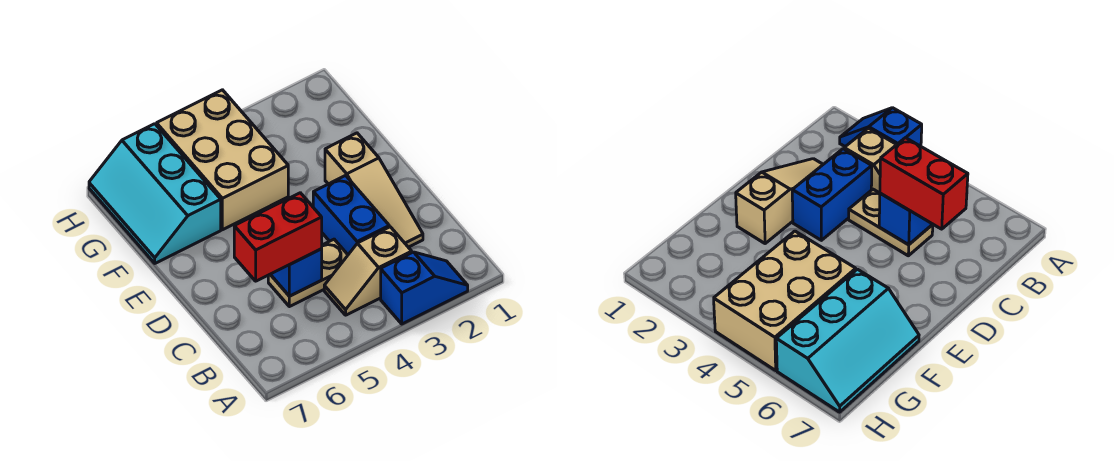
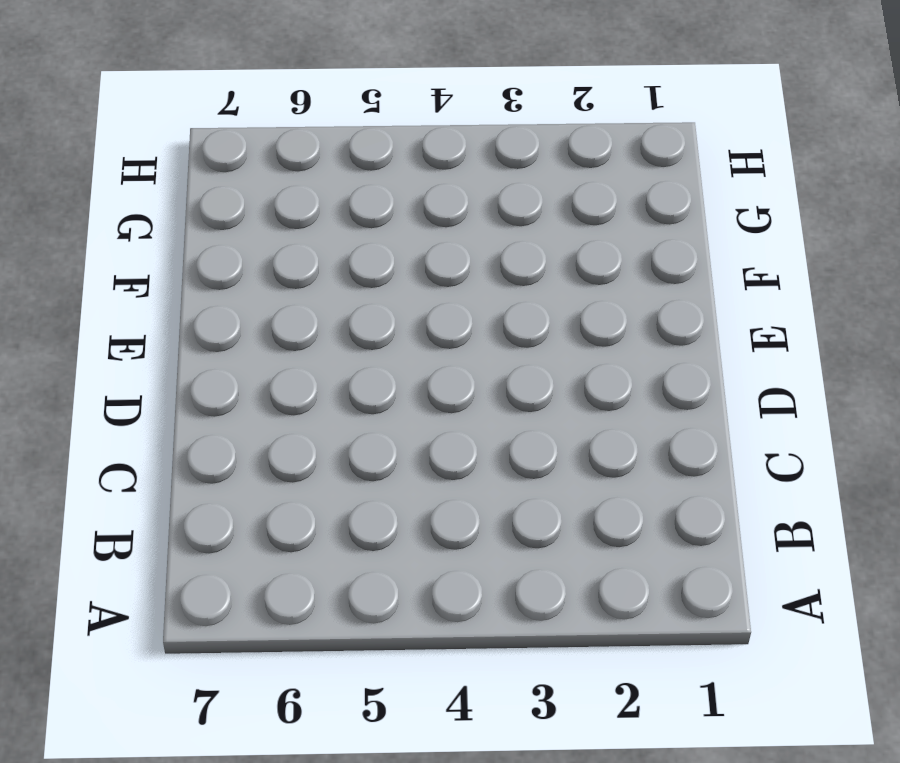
none -> blue slope A2:A3 level 1 top 3
none -> tan slope B3:B4 level 1 top 3

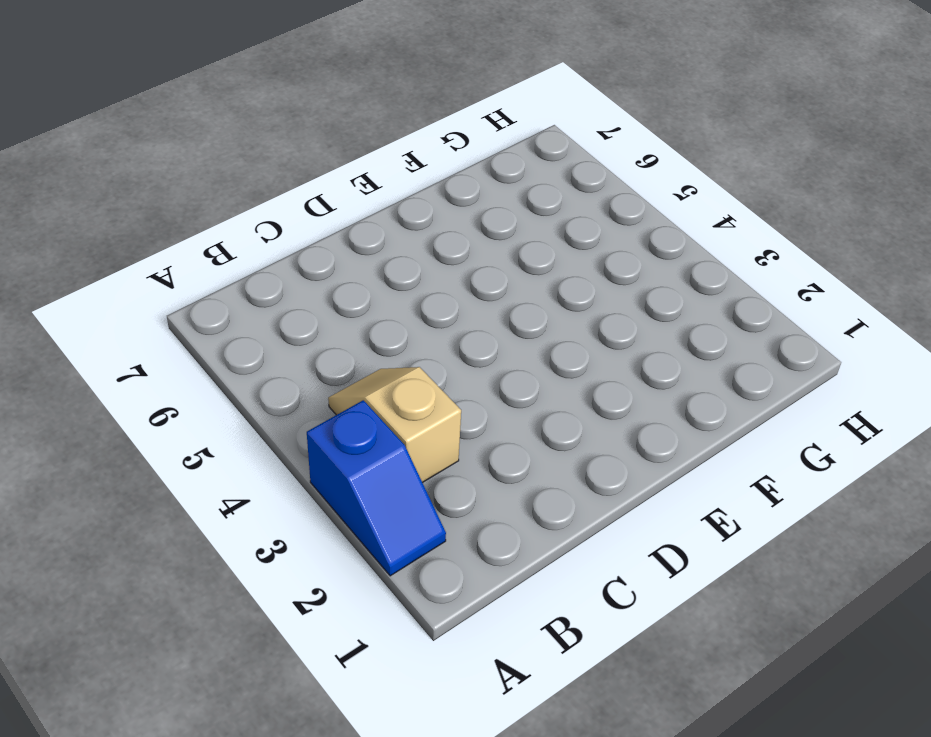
none -> tan slope C2:E2 level 1 top E
none -> blue brick C3:D3 level 1

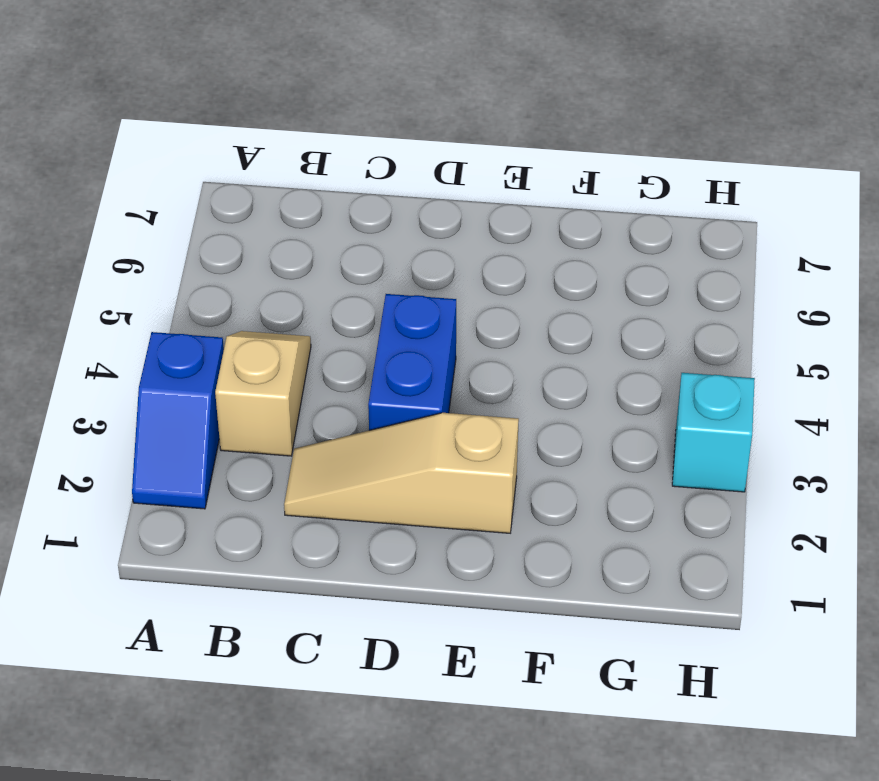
blue brick D3:D4 level 1 -> blue brick C3:D3 level 1
cyan brick H3 level 1 -> none
none -> tan plate C4:C5 level 1
none -> tan brick F4:H5 level 1

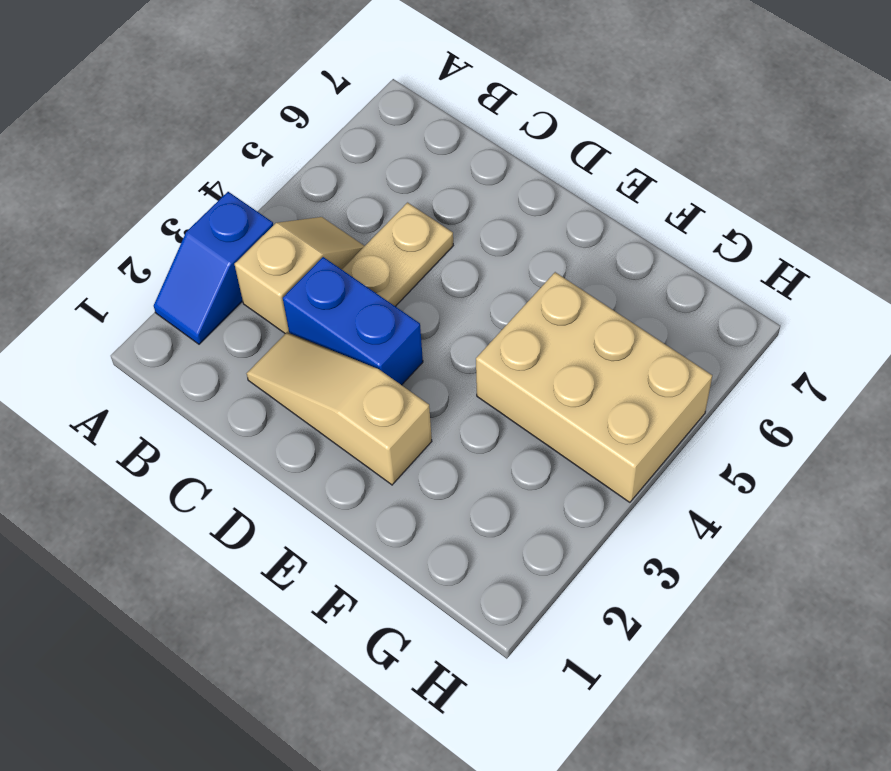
none -> cyan slope F6:H7 level 1 top 6
none -> blue brick C5 level 2

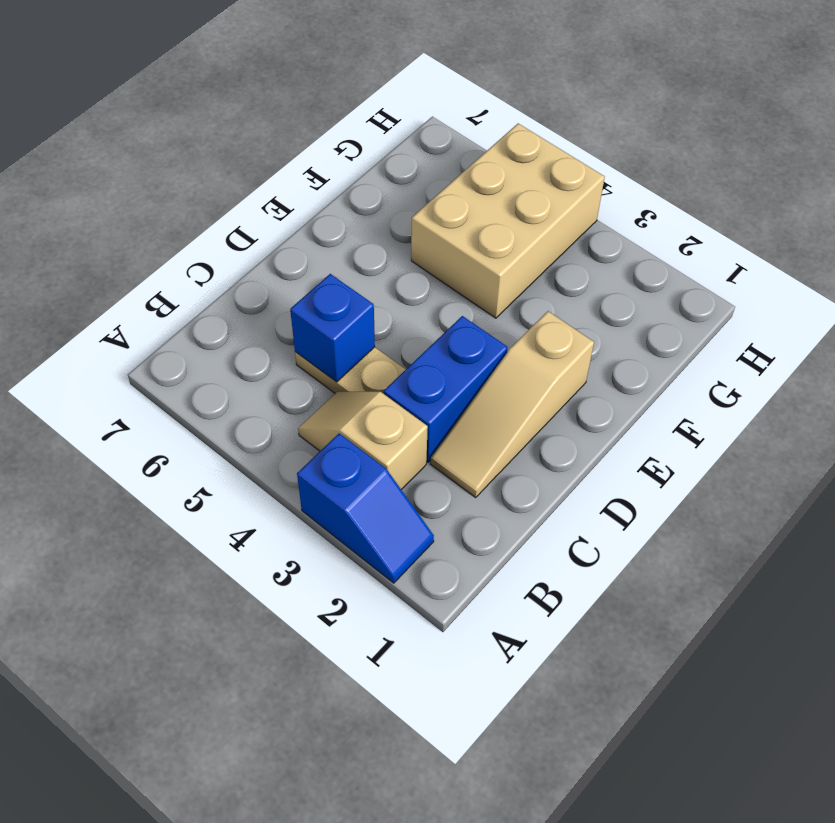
none -> cyan slope F6:H7 level 1 top 6
none -> red brick C5:C6 level 3

